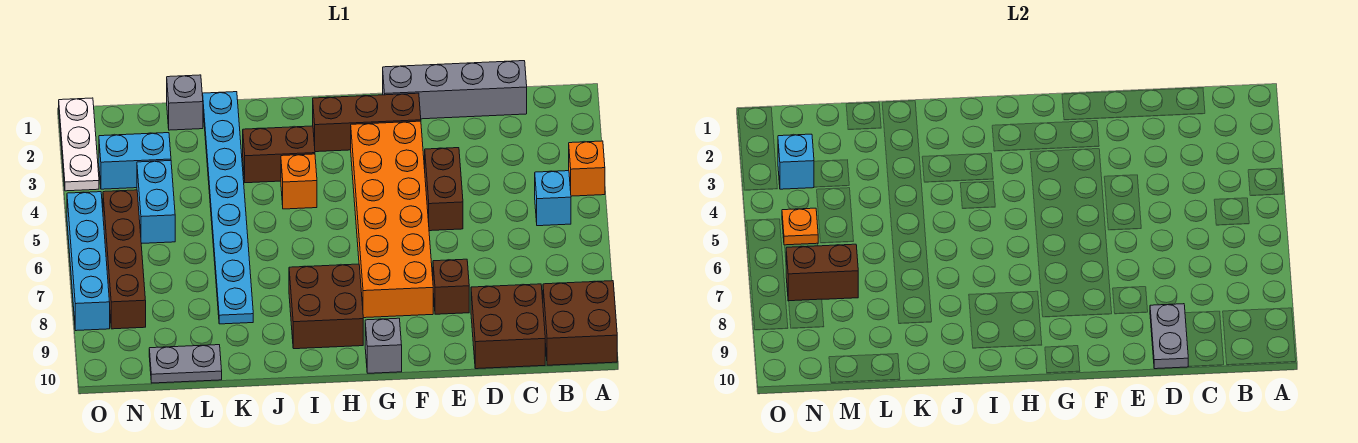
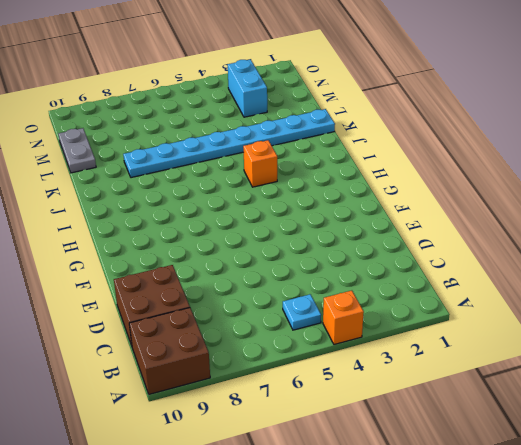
cyan plate B5 level 1 -> cyan brick B5 level 1
none -> grey brick C1:F1 level 1
none -> brown brick E4:E5 level 1
none -> brown brick E8 level 1

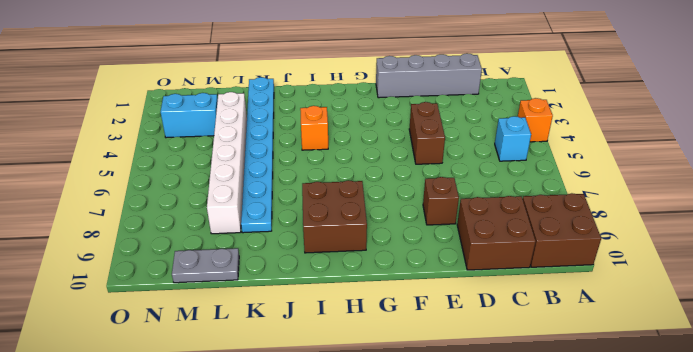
white brick L3:L8 level 1 -> none
none -> brown brick F2:H2 level 1
none -> orange brick F3:G8 level 1
none -> grey brick G10 level 1

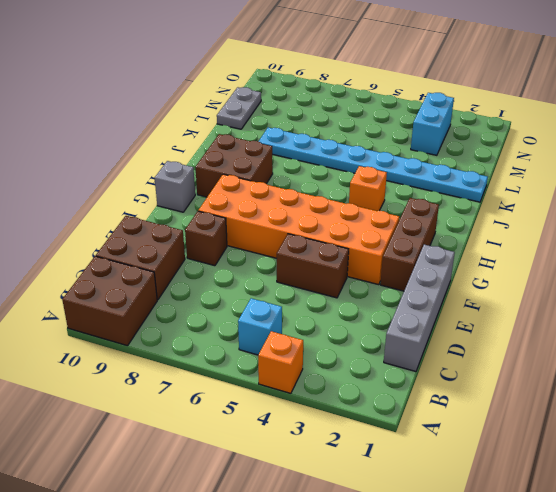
none -> brown brick I3:J3 level 1
none -> grey brick L1 level 1
none -> cyan brick M4:M5 level 1

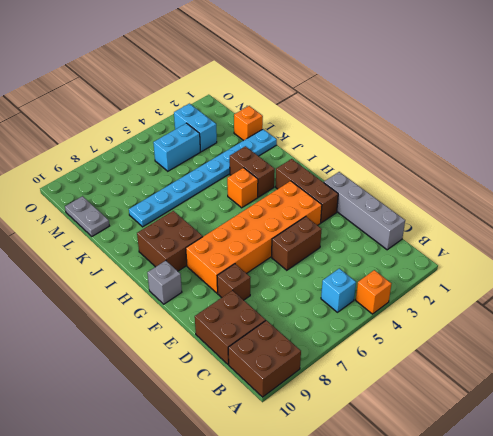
orange brick L1 level 1 -> grey brick L1 level 1
none -> brown brick N5:N8 level 1
none -> white plate O1:O3 level 1
none -> cyan brick O5:O8 level 1

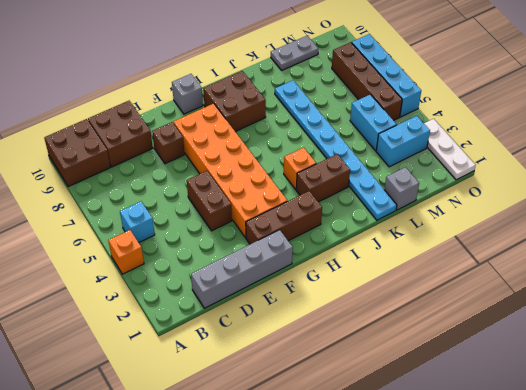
none -> grey plate D9:D10 level 2
none -> brown brick M7:N7 level 2
none -> cyan brick N3 level 2

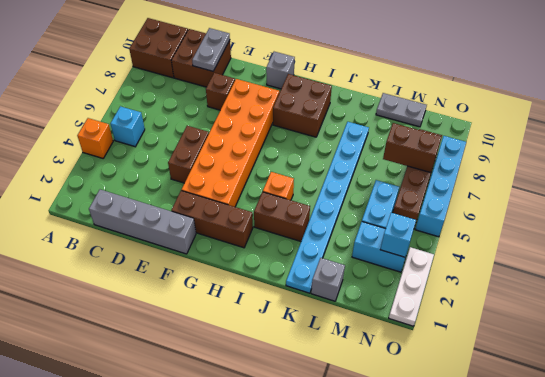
none -> orange plate N5 level 2

